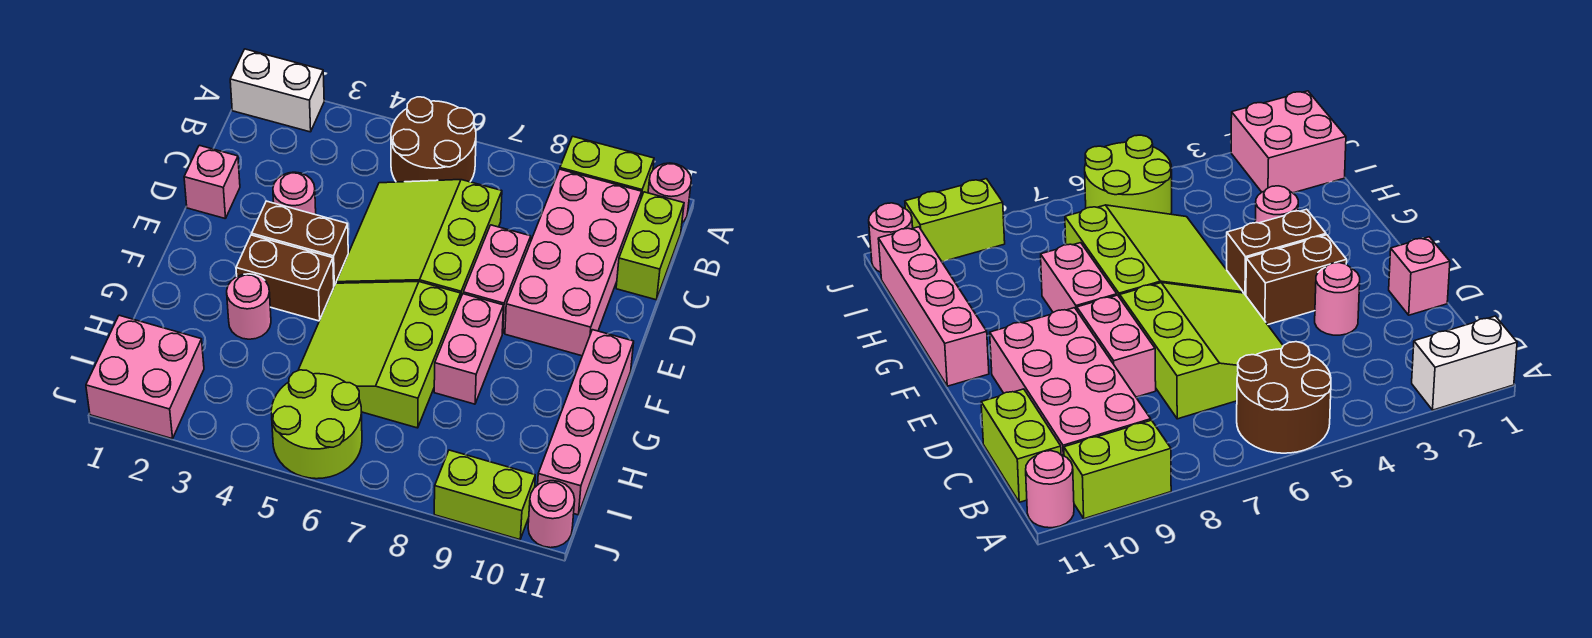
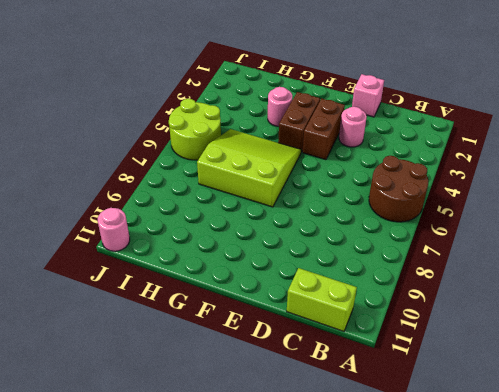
none -> white brick A1:A2 level 1
none -> lime brick A9:A10 level 1
none -> pink round brick A11 level 1

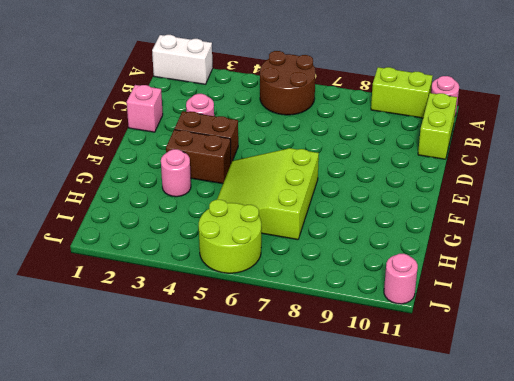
none -> pink brick B9:E10 level 1
none -> lime slope C5:E7 level 1 top 7
none -> pink brick D8:E8 level 1

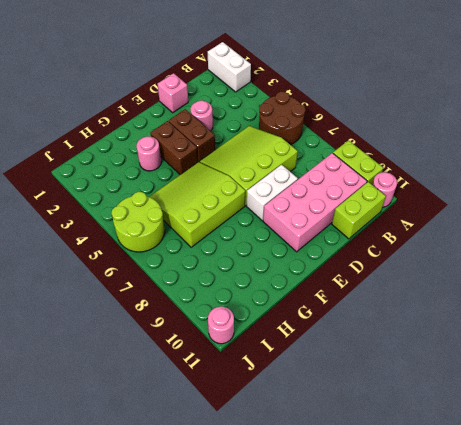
white brick D8:E8 level 1 -> pink brick D8:E8 level 1
none -> pink brick F8:G8 level 1
none -> pink brick F11:I11 level 1
none -> pink brick I1:J2 level 1

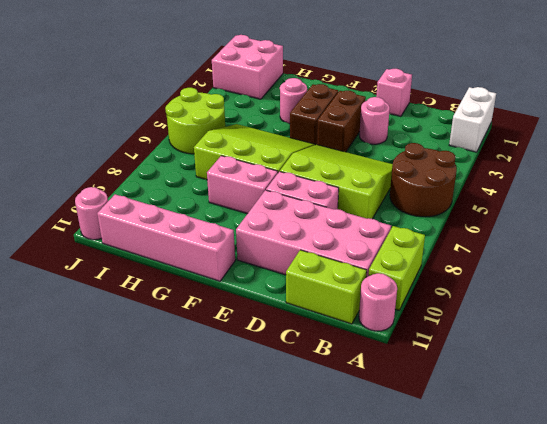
none -> lime brick J9:J10 level 1

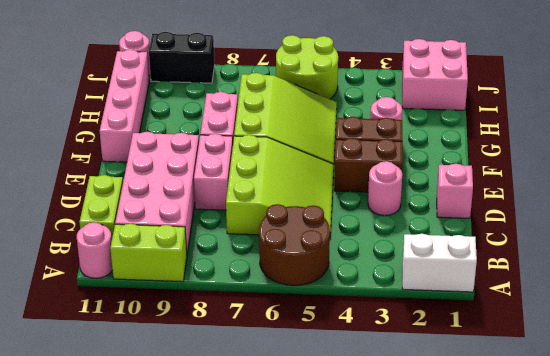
black brick J9:J10 level 1 -> lime brick J9:J10 level 1

